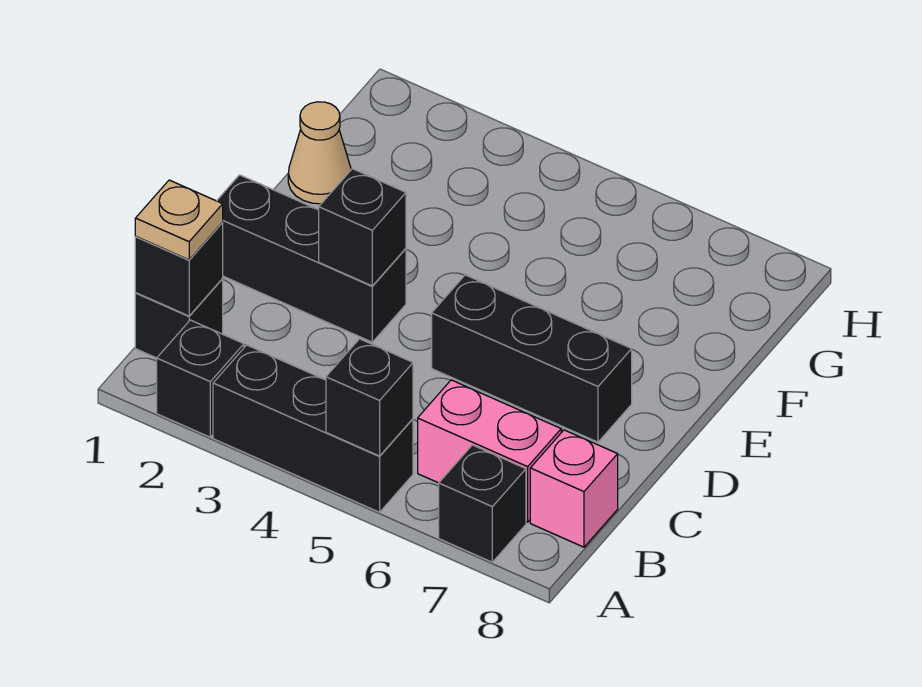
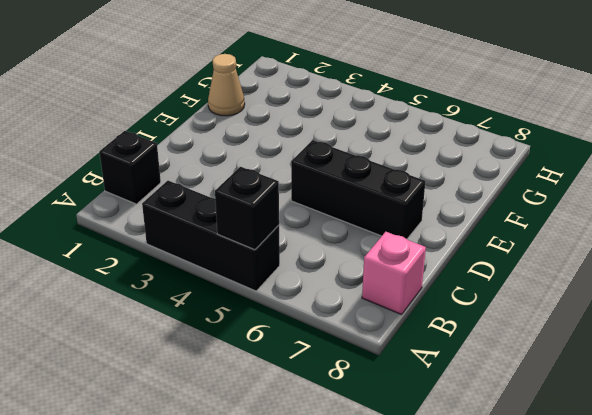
none -> black brick A2 level 1
none -> black brick A7 level 1
none -> pink brick B6:B7 level 1

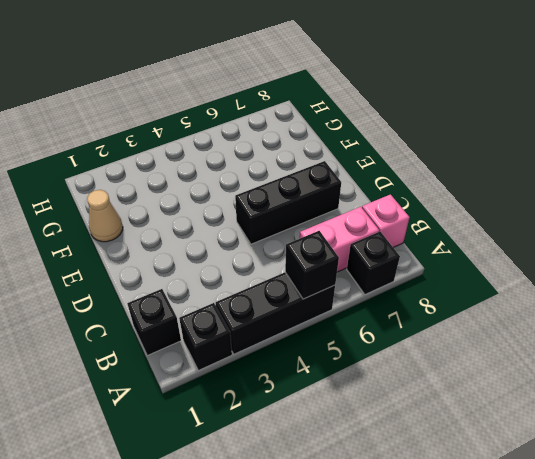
none -> black brick D1:D3 level 1
none -> black brick B1 level 2
none -> black brick D3 level 2

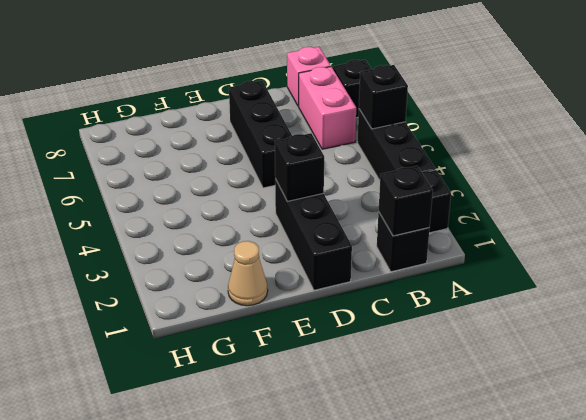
none -> tan plate B1 level 3

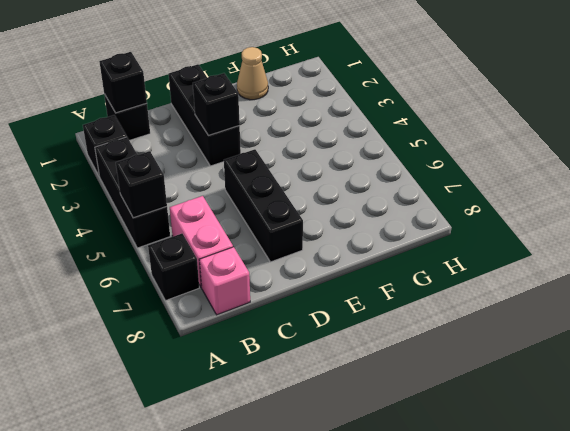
none -> tan plate B1 level 3

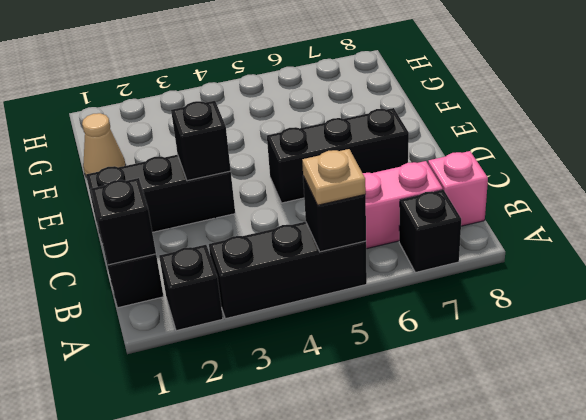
tan plate A5 level 3 -> tan plate B1 level 3

